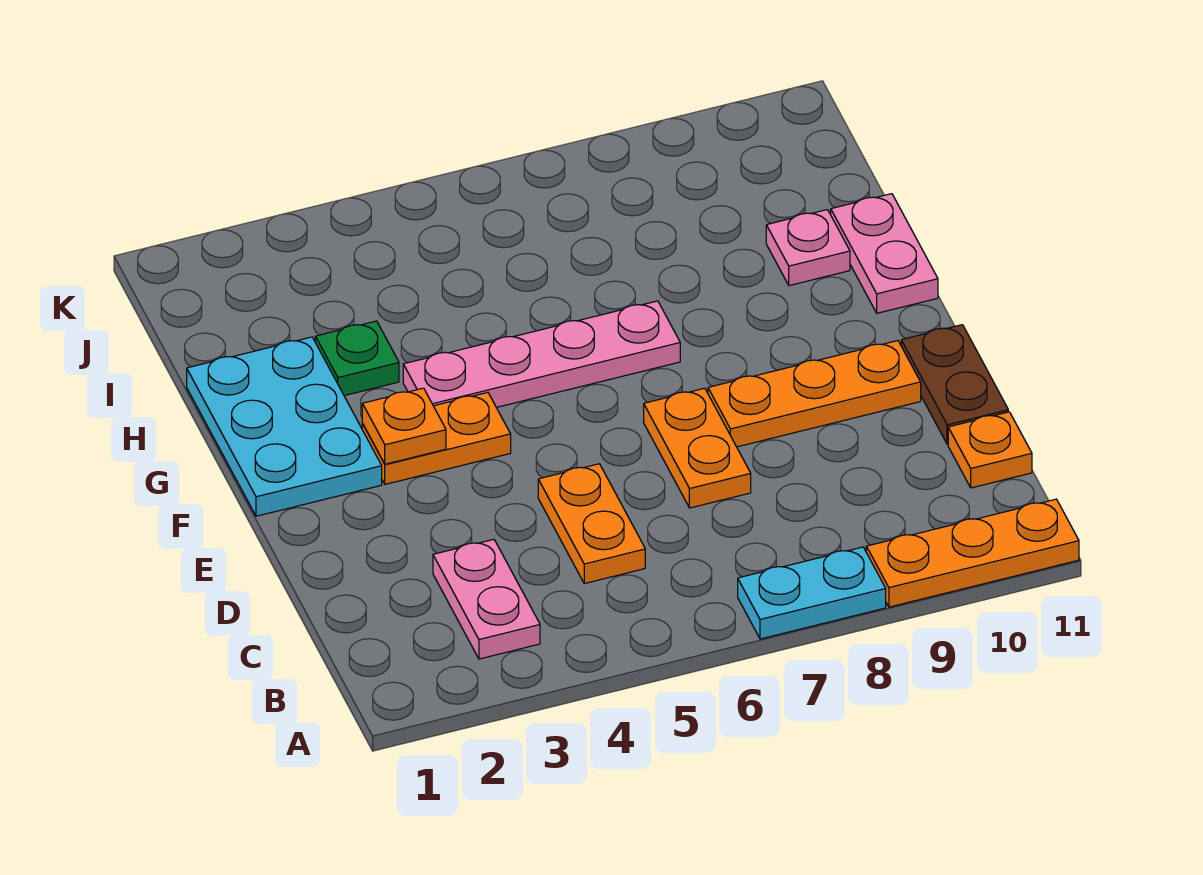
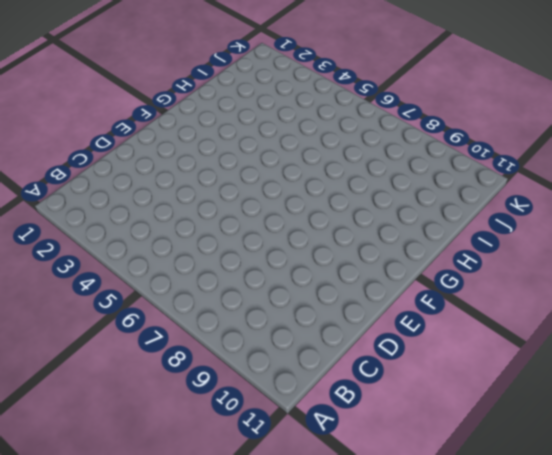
none -> cyan plate A7:A8 level 1
none -> orange plate A9:A11 level 1
none -> pink plate B3:C3 level 1

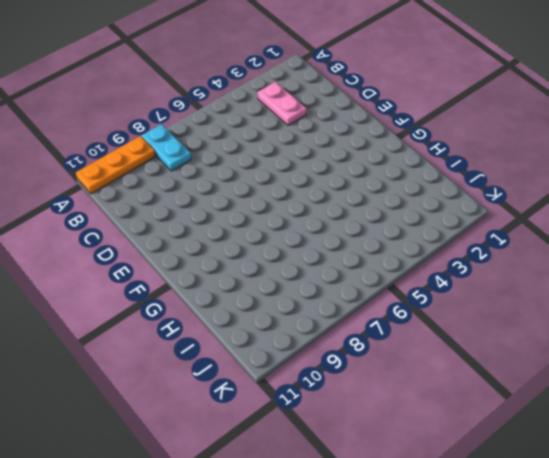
cyan plate A8:B8 level 1 -> cyan plate A7:A8 level 1
none -> orange plate C5:D5 level 1
none -> orange plate C11 level 1
none -> orange plate D7:E7 level 1

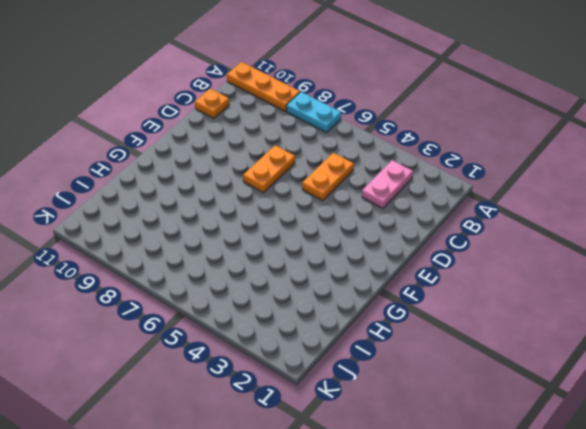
none -> brown plate D11:E11 level 1
none -> orange plate E8:E10 level 1
none -> cyan plate F1:H2 level 1

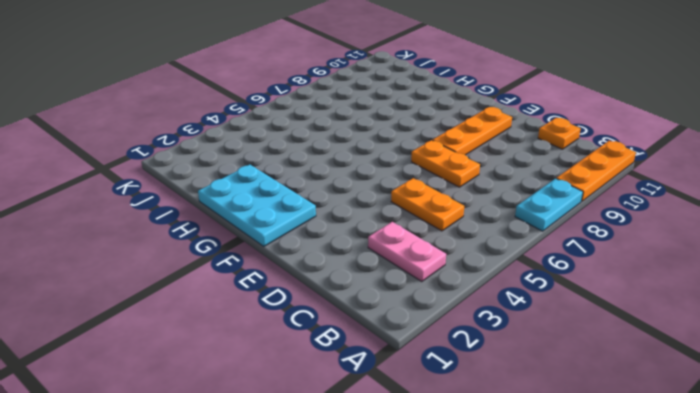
none -> brown plate D11:E11 level 1
none -> orange plate F3:F4 level 1
none -> pink plate G4:G7 level 1

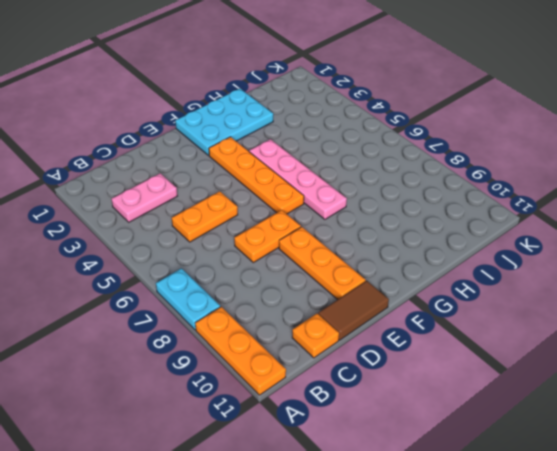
brown tile D11:E11 level 1 -> brown plate D11:E11 level 1
orange plate F3:F6 level 1 -> orange plate F3:F4 level 1
none -> pink plate G11:H11 level 1
none -> green plate H3 level 1
none -> pink plate H10 level 1

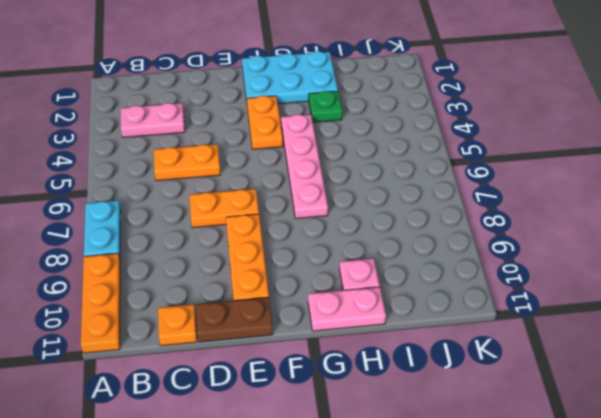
none -> orange plate F3 level 2

